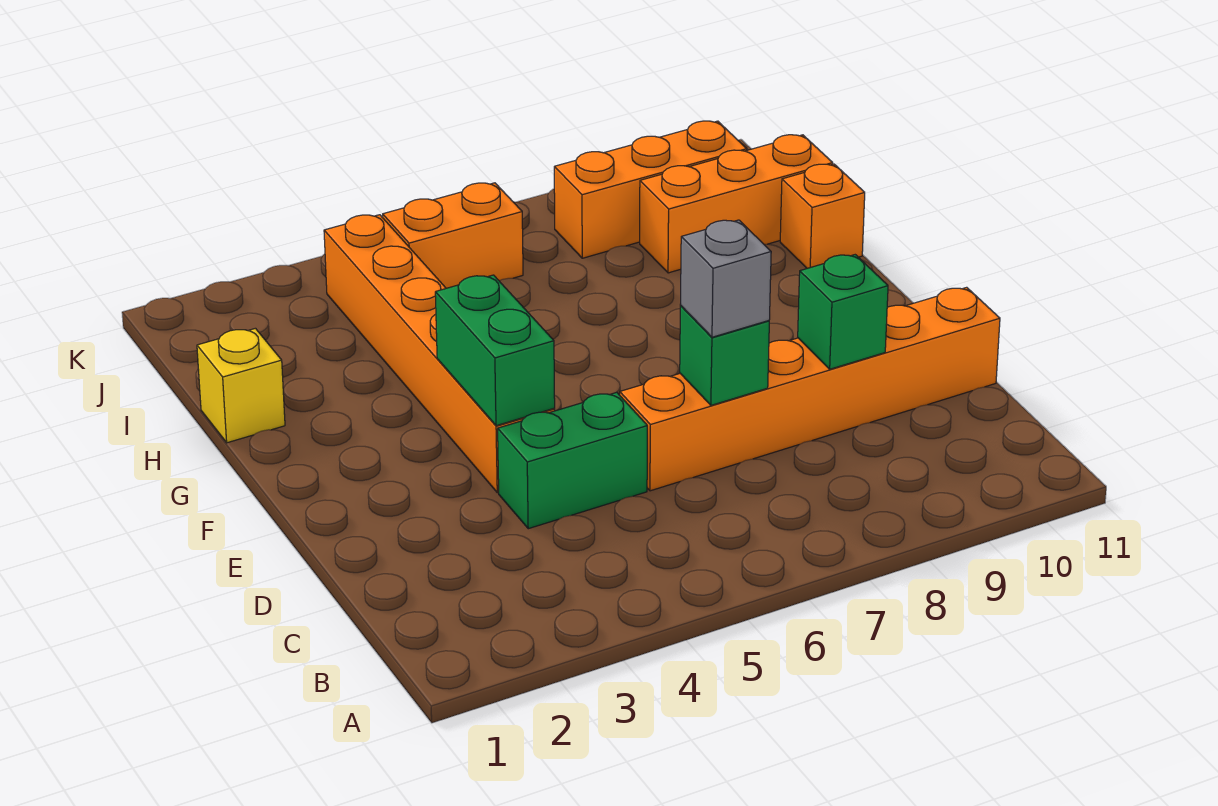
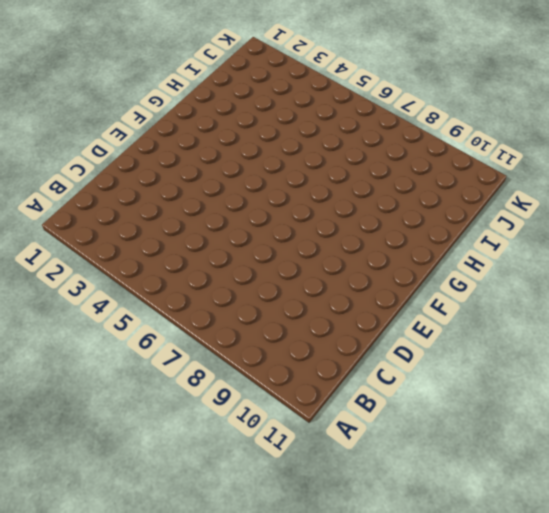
none -> green brick D4:D5 level 1
none -> orange brick D6:D11 level 1
none -> orange brick E4:J4 level 1

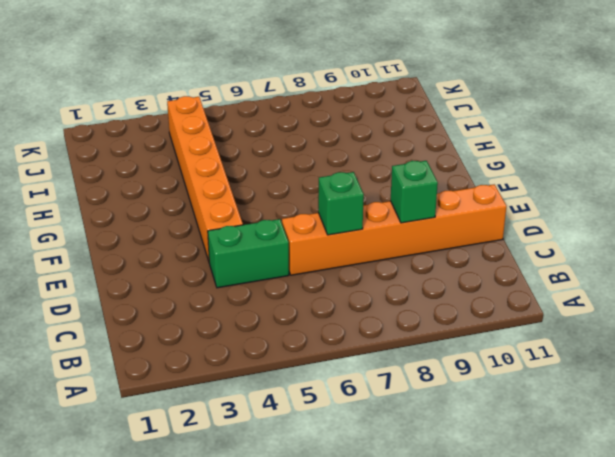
none -> yellow brick H1 level 1
none -> orange brick H11 level 1
none -> orange brick I9:I11 level 1

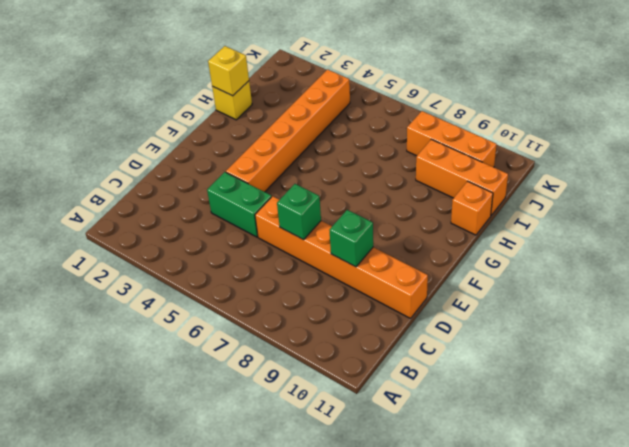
yellow brick H1 level 2 -> none
none -> orange brick J5:J6 level 1
none -> green brick E4:F4 level 2
none -> grey brick D7 level 3

